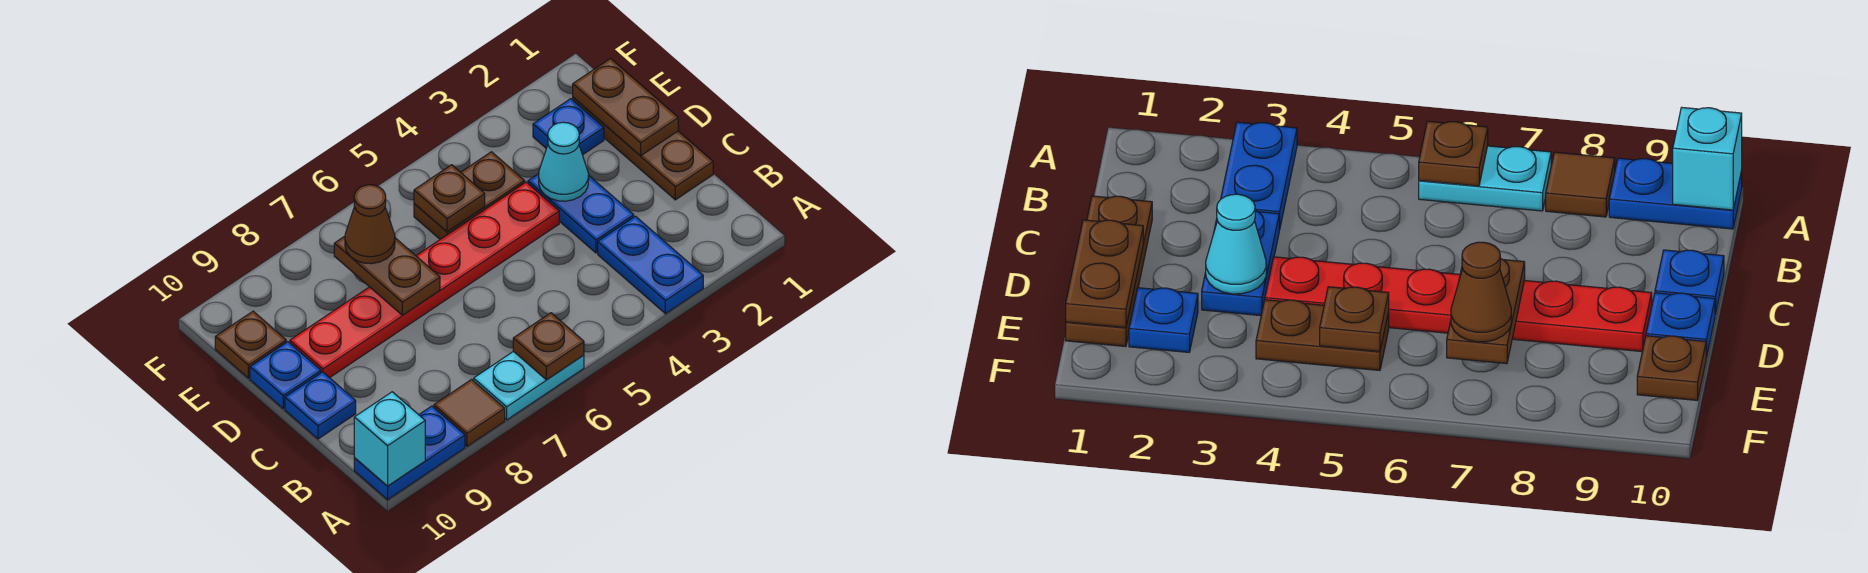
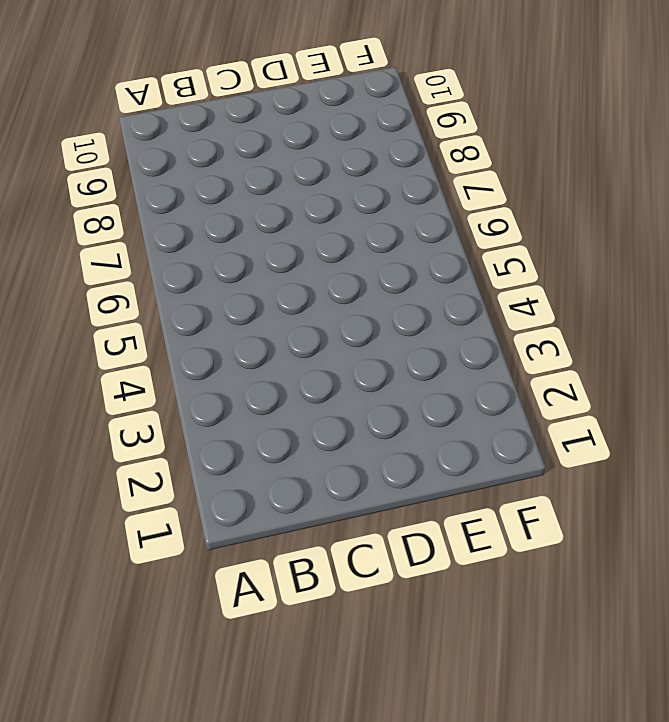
none -> blue plate A3:B3 level 1
none -> cyan plate A6:A7 level 1
none -> brown tile A8 level 1

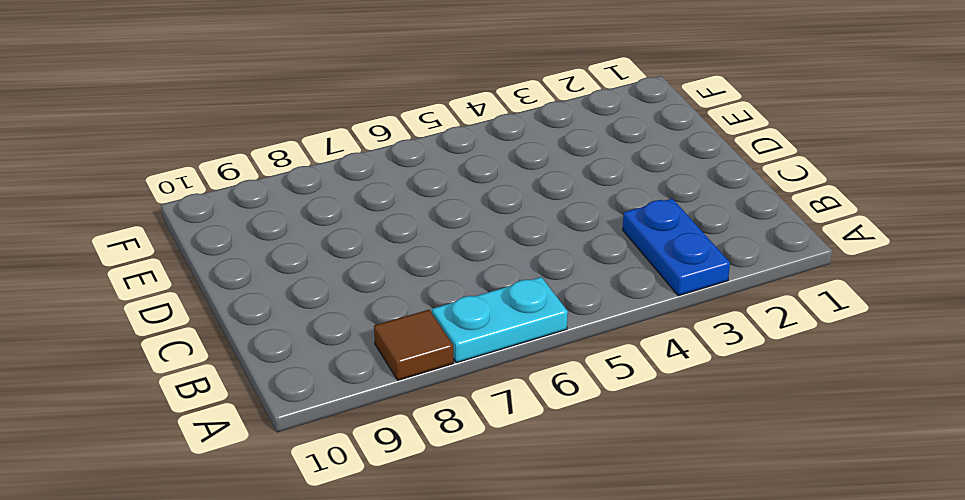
none -> blue plate A9:A10 level 1
none -> brown plate C1:E1 level 1
none -> blue plate C3:D3 level 1

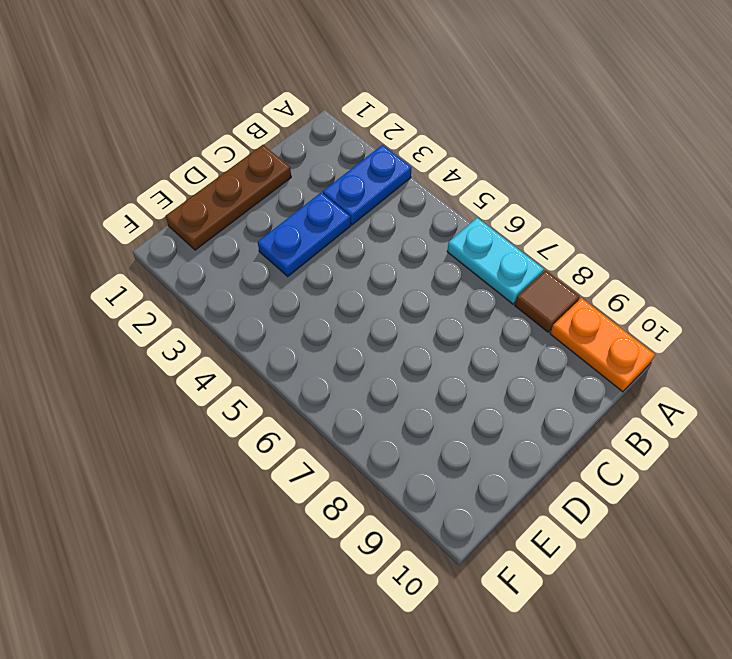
orange plate A9:A10 level 1 -> blue plate A9:A10 level 1
none -> blue plate C10 level 1
none -> red plate D4:D9 level 1
none -> blue plate D10 level 1

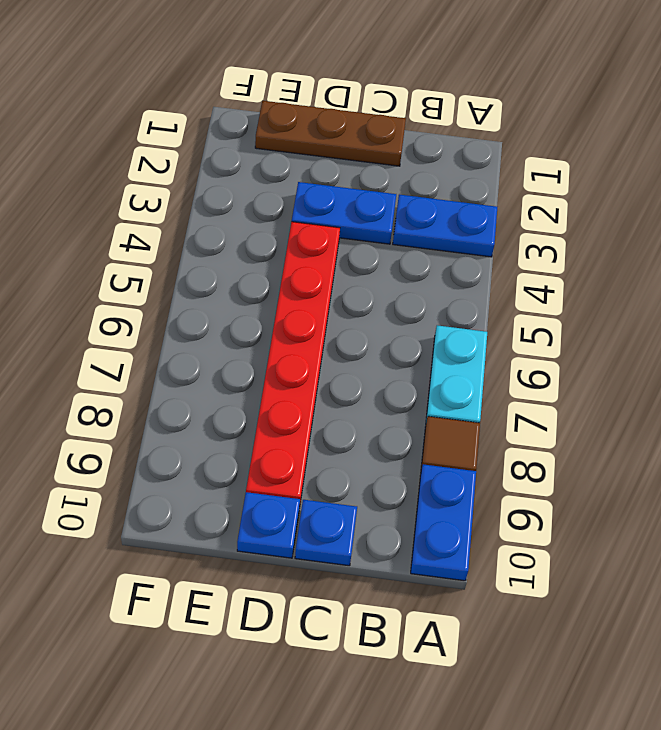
none -> blue plate E2 level 1
none -> brown plate E4:E5 level 1
none -> brown plate E10 level 1

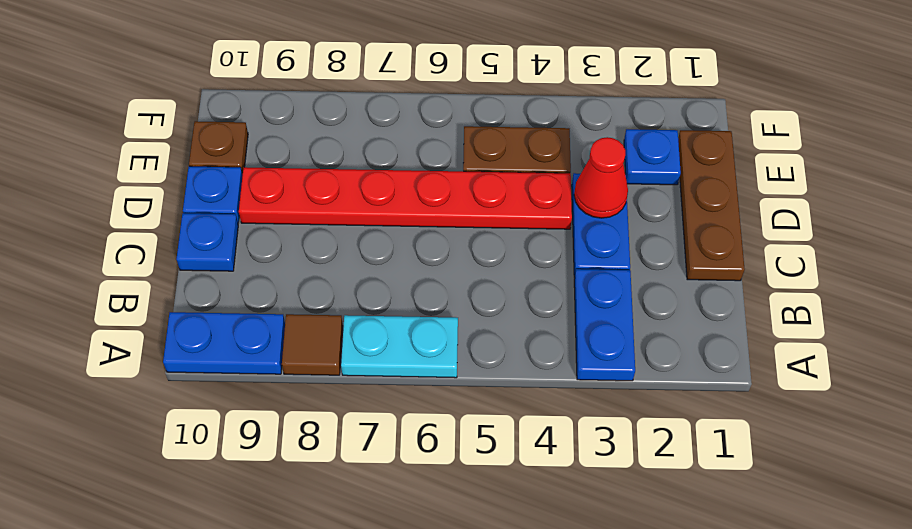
red cone D3 level 2 -> cyan cone D3 level 2
none -> brown plate A6 level 2
none -> cyan brick A10 level 2
none -> brown plate D1:E1 level 2

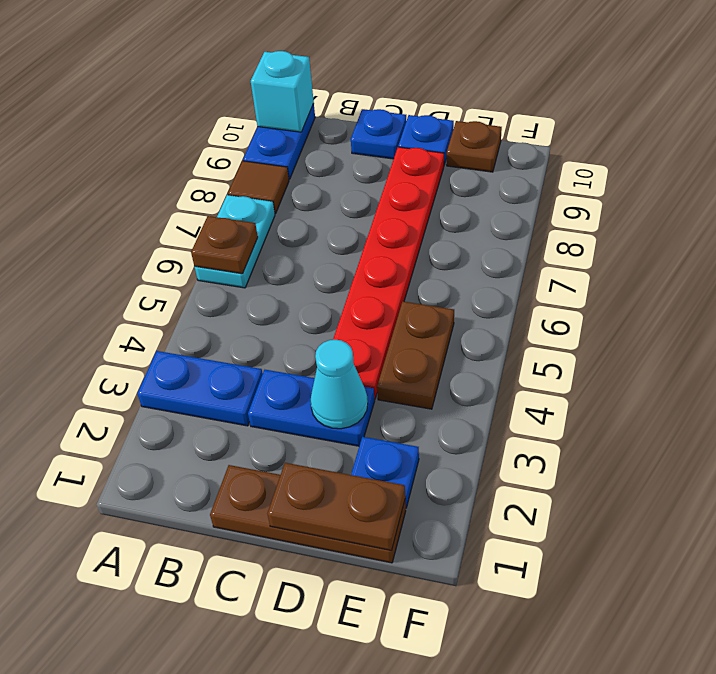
none -> brown plate D7:E7 level 2
none -> brown plate E5 level 2
none -> brown cone E7 level 3

